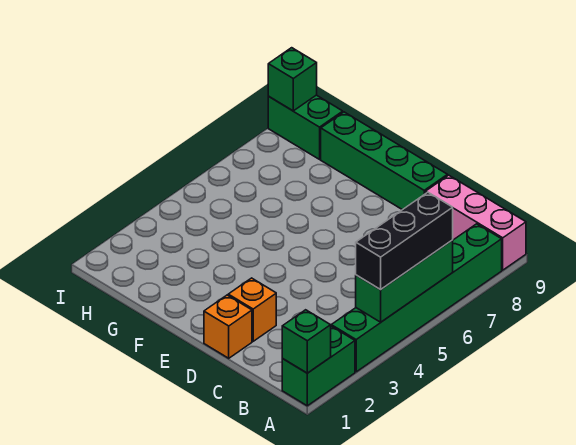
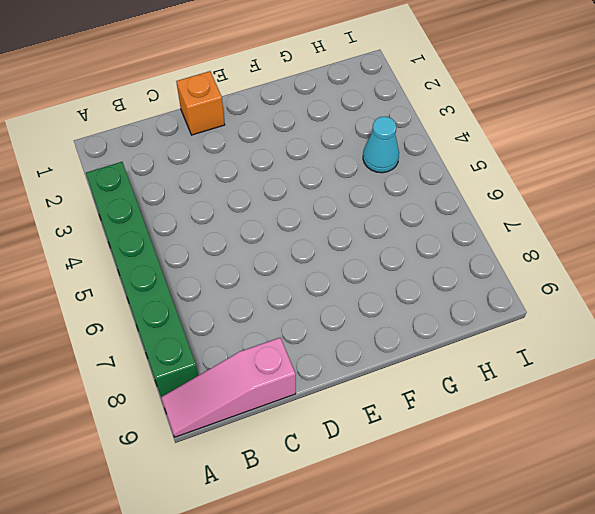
pink slope A9:C9 level 1 top C -> pink brick A9:C9 level 1
cyan cone H4 level 1 -> none
none -> green brick A1:A2 level 1
none -> orange brick D2 level 1

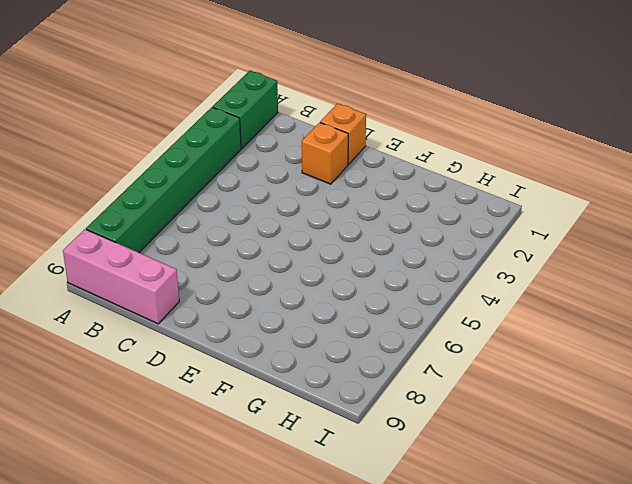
none -> green brick D9:G9 level 1
none -> green brick H9:I9 level 1

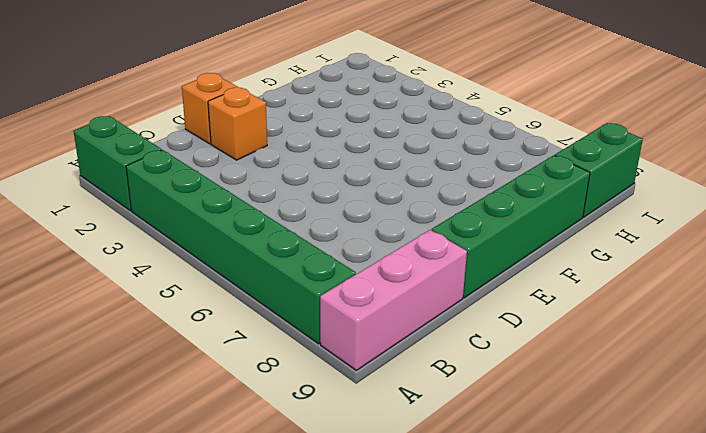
none -> green brick A1 level 2
none -> green brick A4:A6 level 2

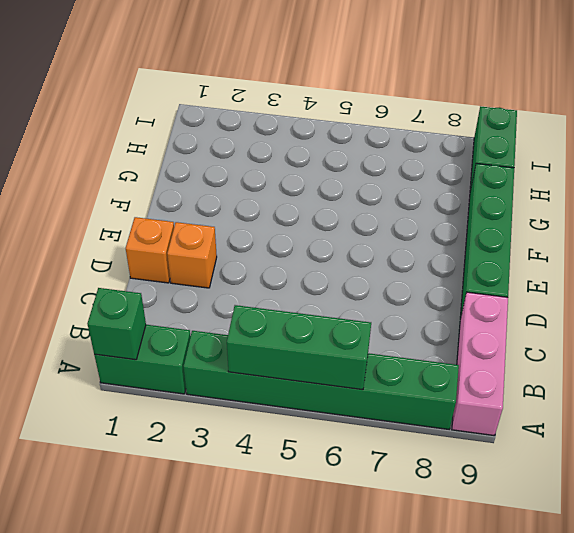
none -> green brick I9 level 2
none -> black brick A4:A6 level 3

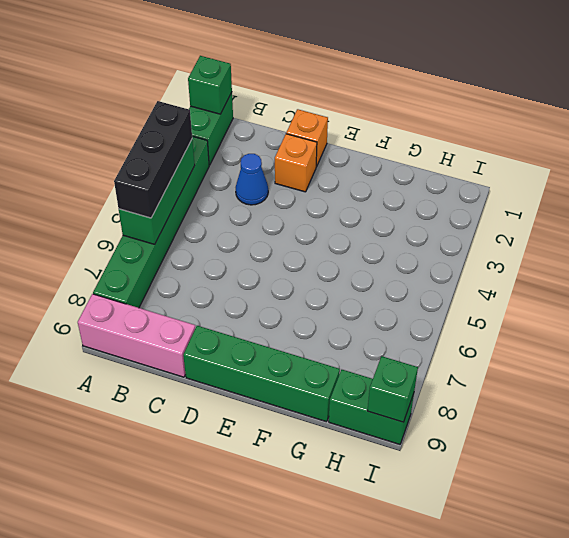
blue cone C3 level 1 -> none

